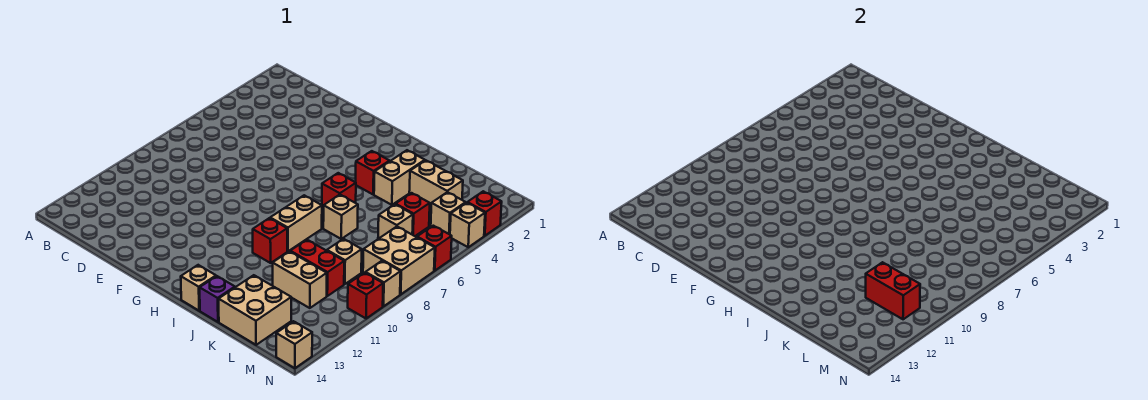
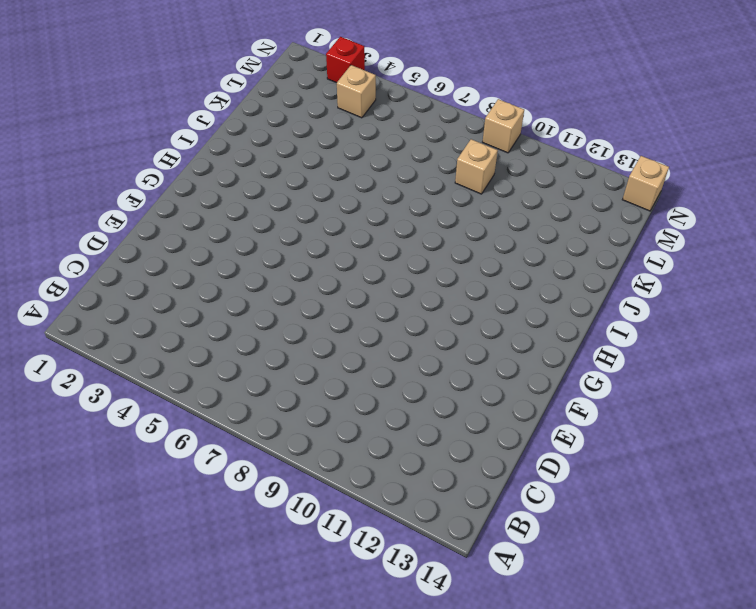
none -> red brick I4 level 1
none -> red brick I6 level 1
none -> tan brick I8:I9 level 1

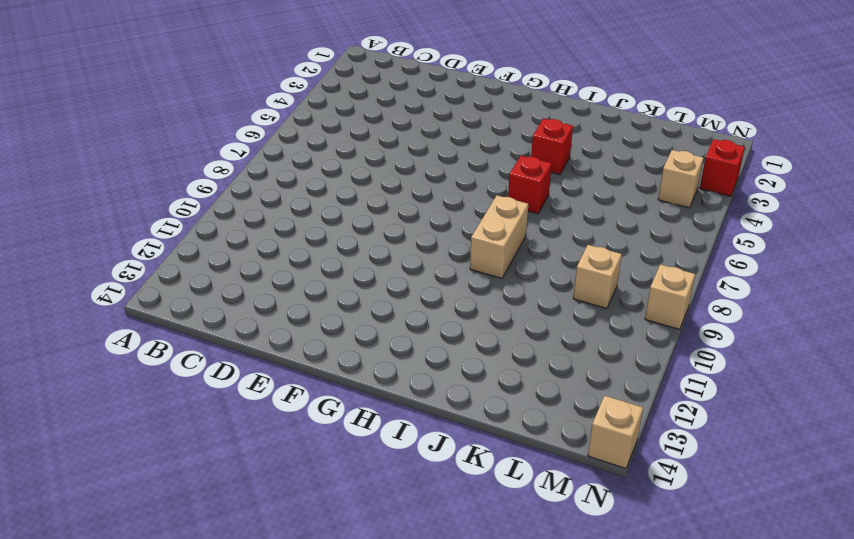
none -> red brick I10 level 1
none -> tan brick I14 level 1
none -> tan brick J3:J4 level 1

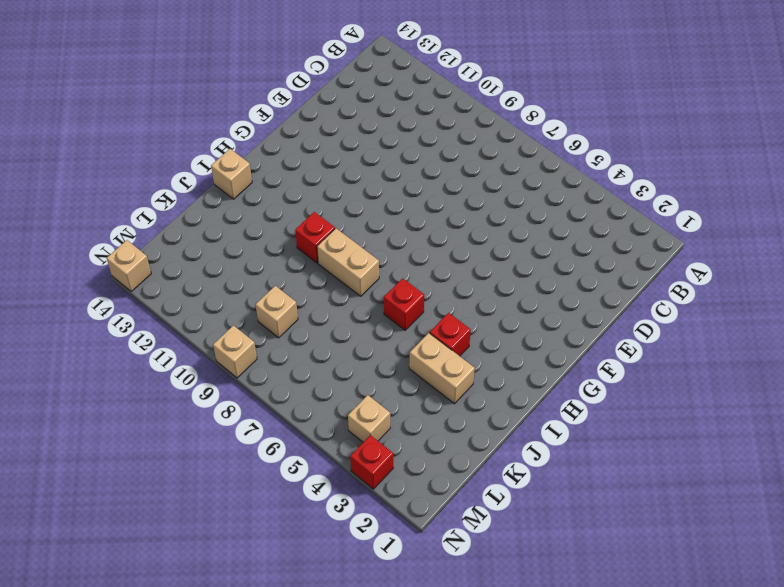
none -> tan brick J7 level 1
none -> purple brick J14 level 1
none -> tan brick K3:L3 level 1

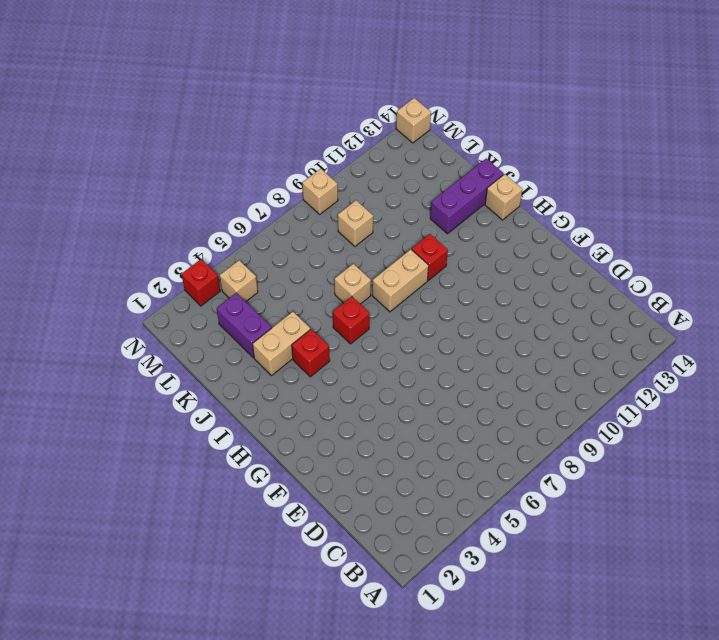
purple brick J12:J14 level 1 -> purple brick J14 level 1
purple brick K3:L3 level 1 -> tan brick K3:L3 level 1
none -> red brick K10:L10 level 1
none -> tan brick K11:L11 level 1
none -> tan brick K13:L14 level 1

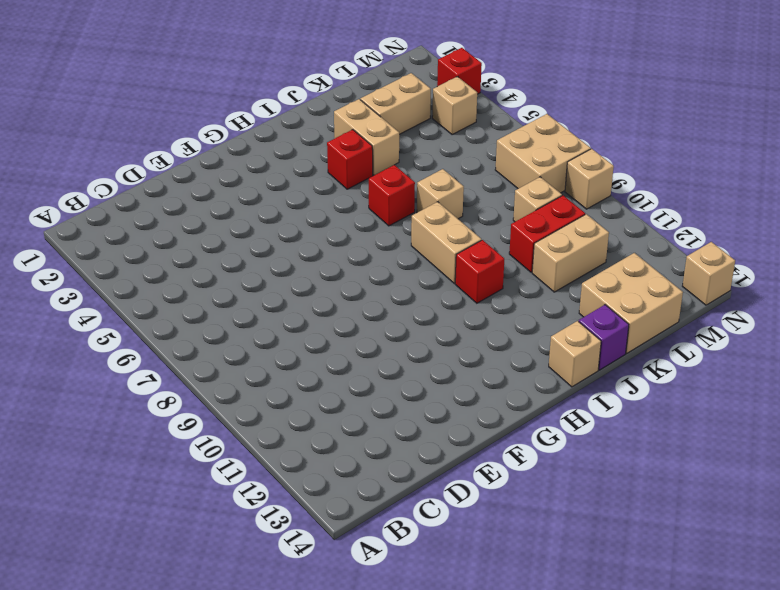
none -> red brick L5 level 1
none -> tan brick L6 level 1
none -> tan brick N4 level 1

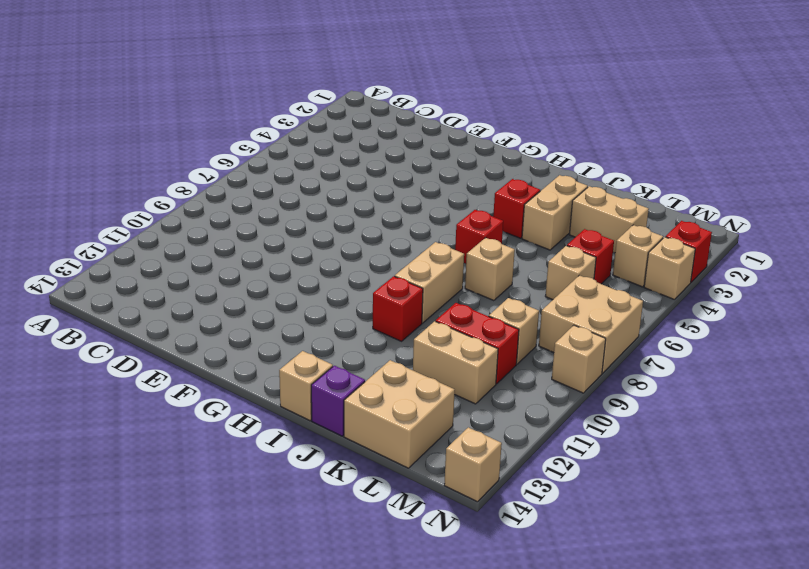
none -> red brick N6 level 1
none -> red brick N10 level 1
none -> red brick L11:M11 level 2

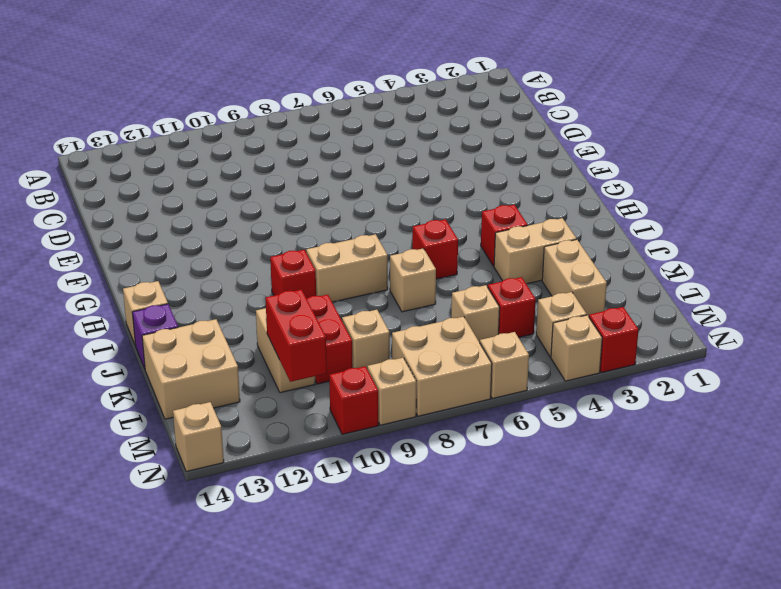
tan brick N6 level 1 -> red brick N6 level 1

